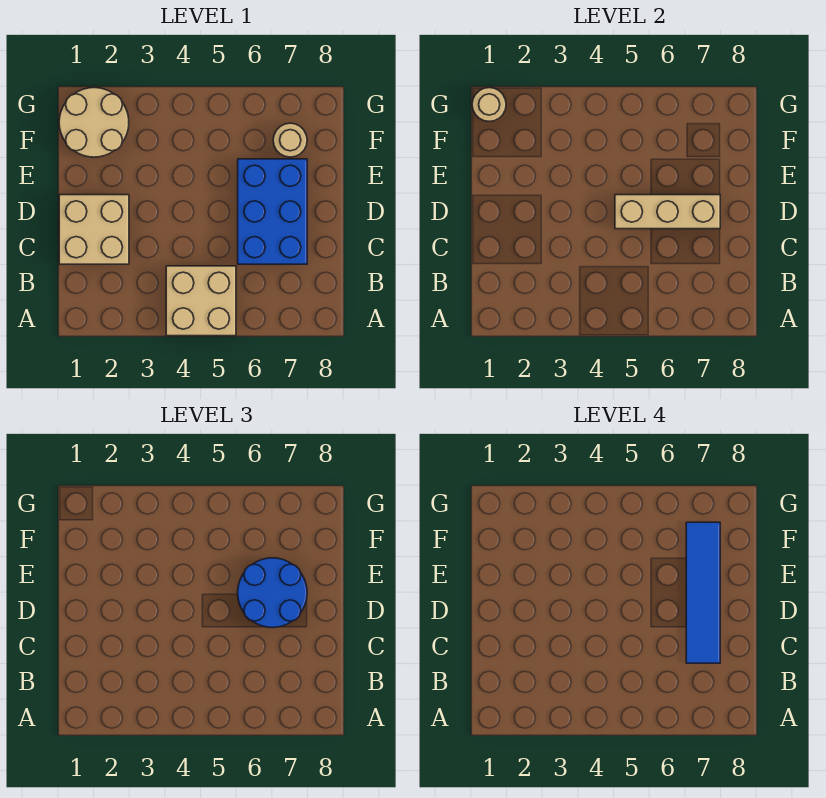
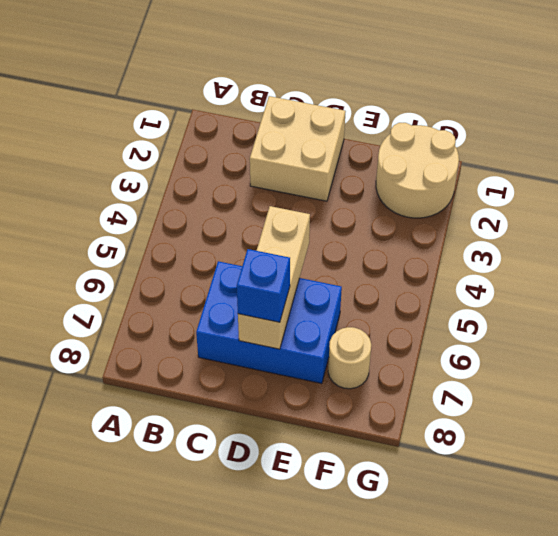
blue brick D7 level 3 -> blue round brick D6:E7 level 3
none -> tan brick A4:B5 level 1
none -> tan round brick G1 level 2

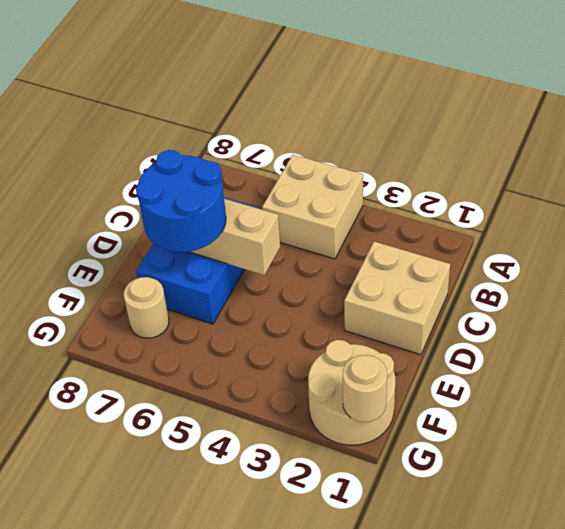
none -> blue tile C7:F7 level 4

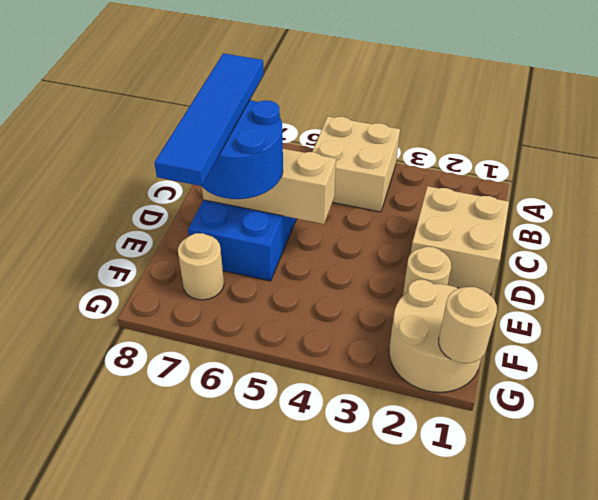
tan round brick E2 level 1 -> none

